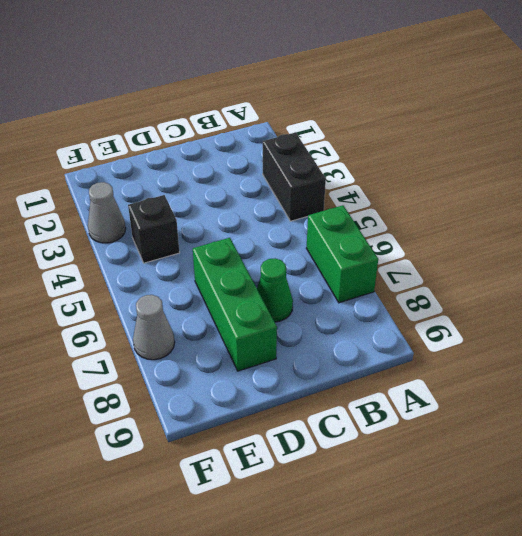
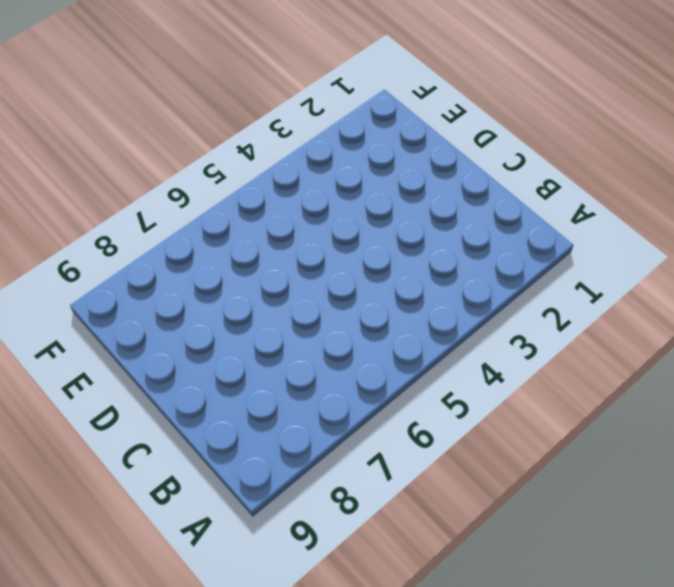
none -> black brick A3:A4 level 1
none -> green brick A6:A7 level 1

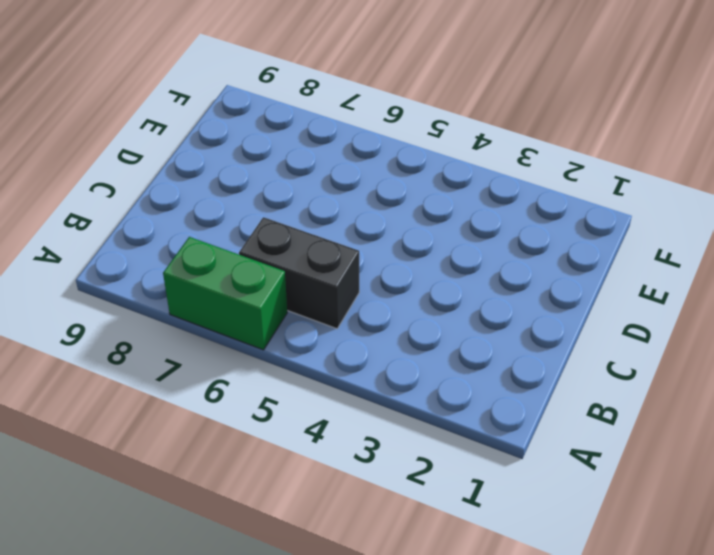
black brick B5:B6 level 1 -> black brick A3:A4 level 1
none -> green cone C7 level 1
none -> green brick D6:D8 level 1

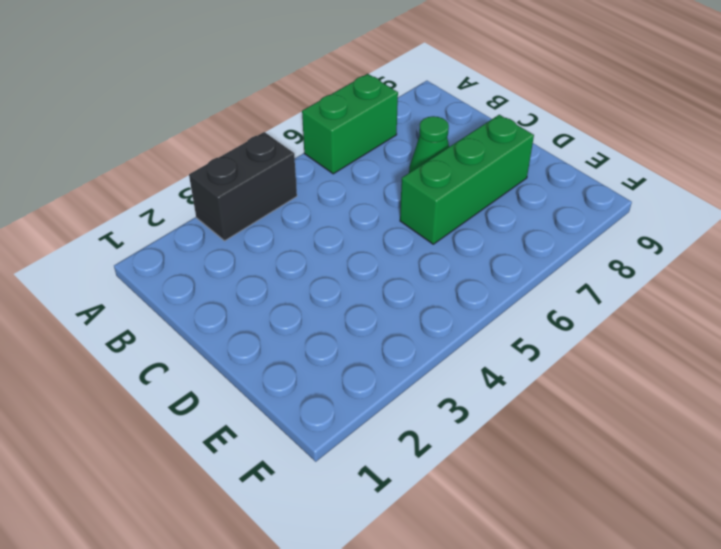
none -> black brick E4 level 1
none -> grey cone F3 level 1

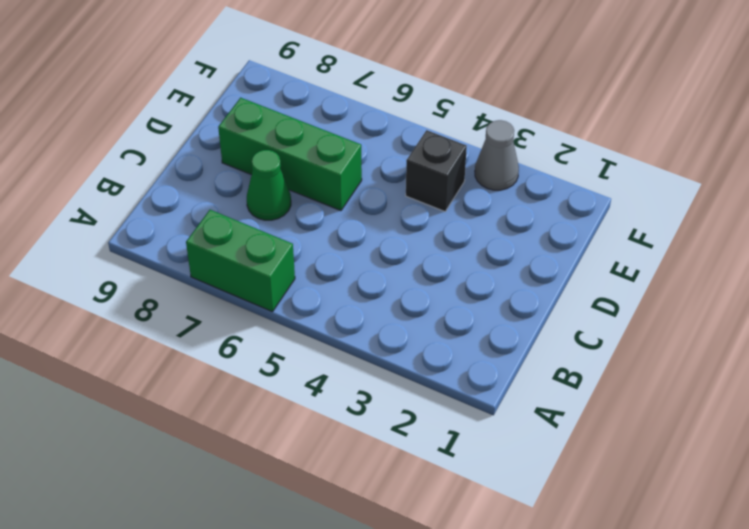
none -> black brick A3:A4 level 1
none -> grey cone F7 level 1

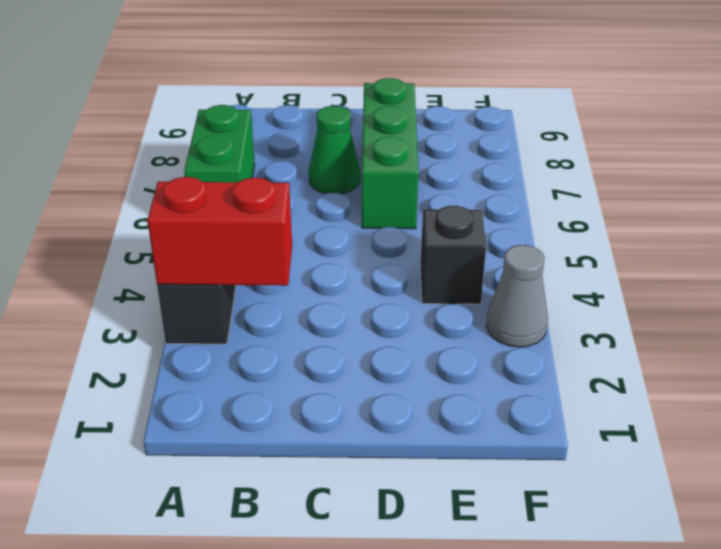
red brick A3:B3 level 2 -> none
none -> grey cone F7 level 1

